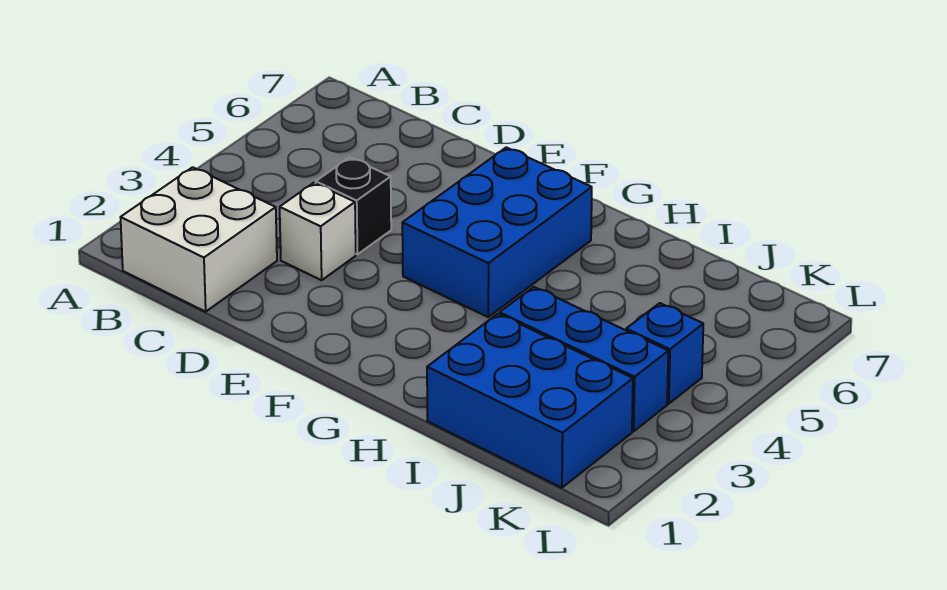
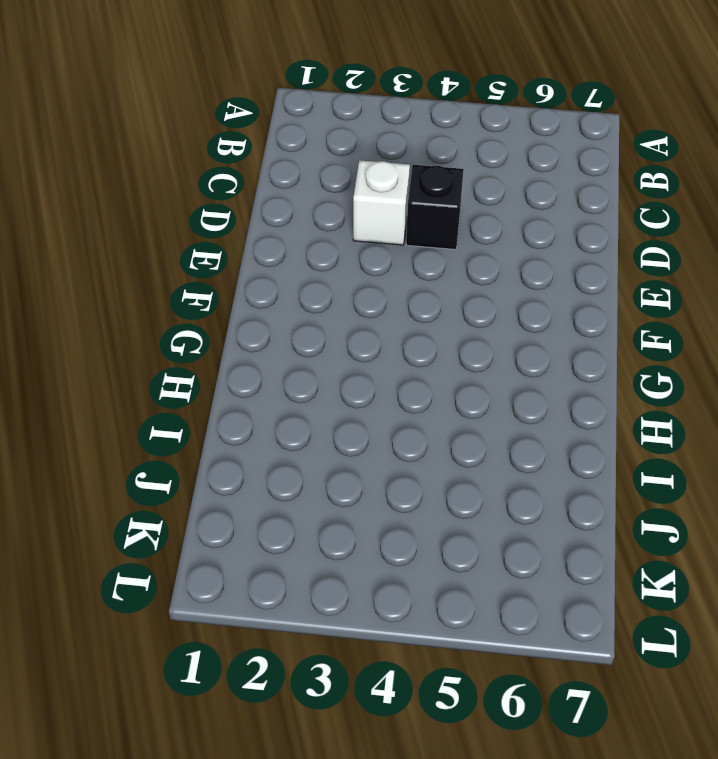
none -> white brick B1:C2 level 1
none -> blue brick F4:G6 level 1

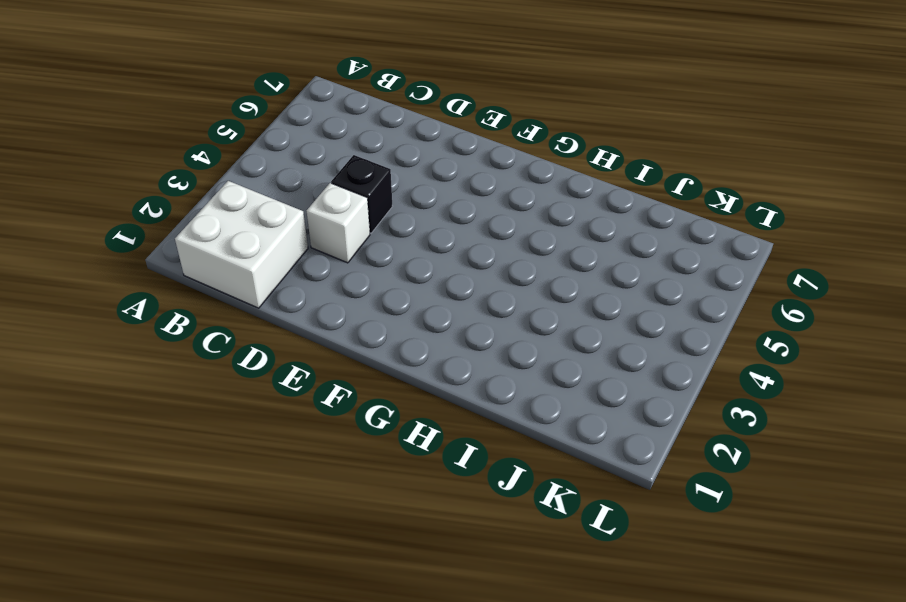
none -> blue brick F4:G6 level 1
none -> blue brick I1:K2 level 1

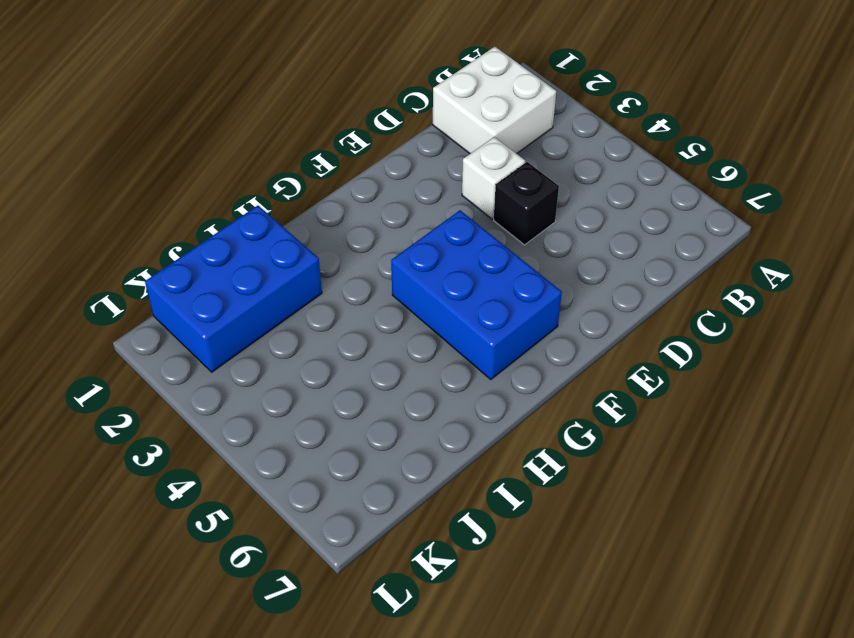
none -> blue brick I3:K3 level 1
none -> blue brick K4 level 1

